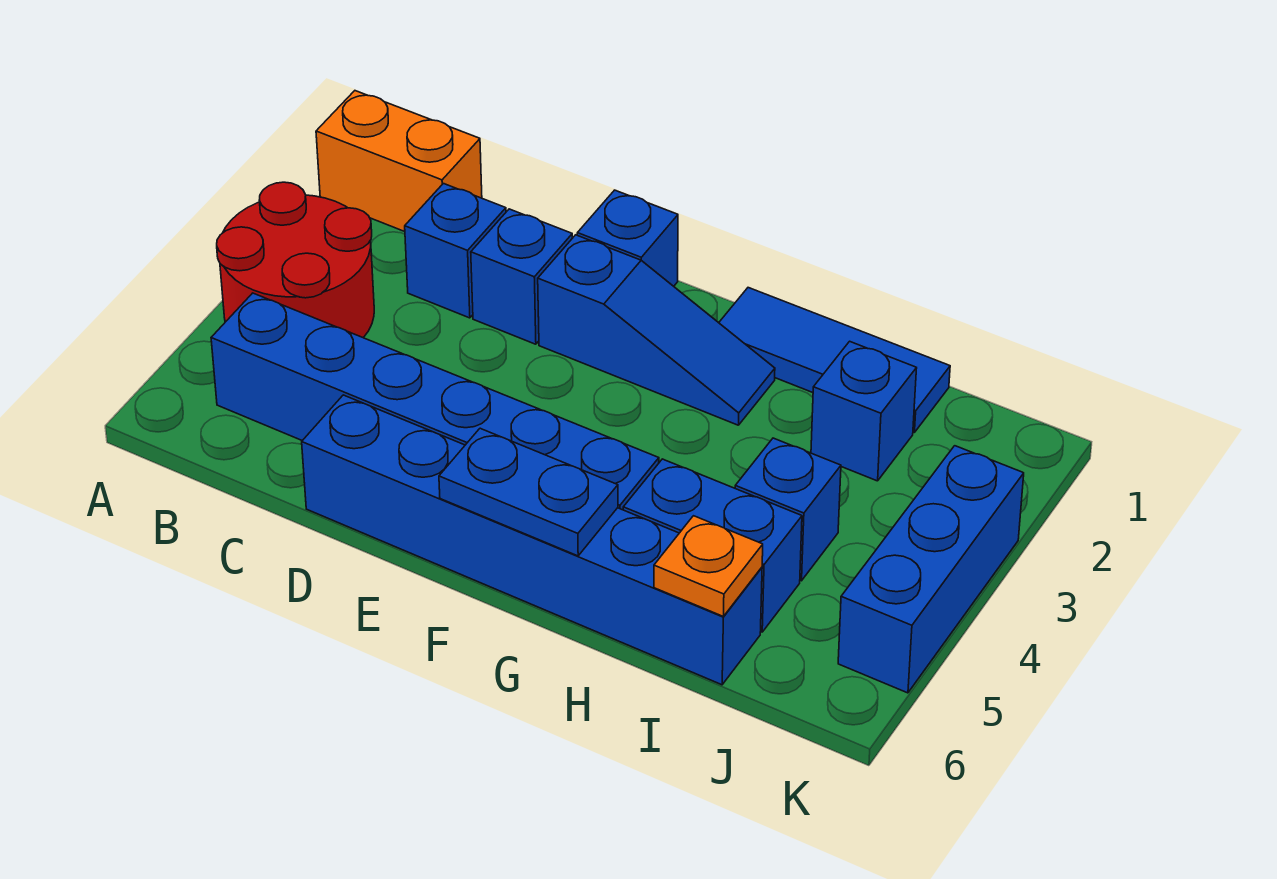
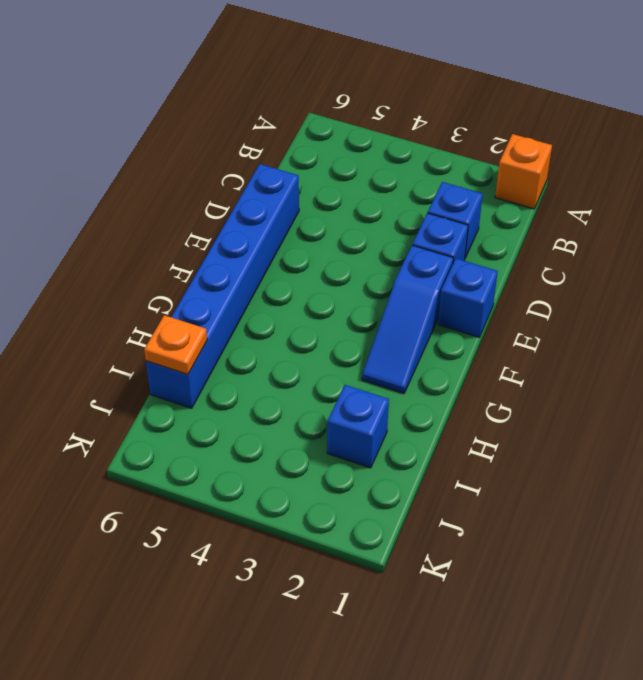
orange brick A1 level 1 -> orange brick A1:B1 level 1
none -> red round brick A3:B4 level 1
none -> blue brick B5:G5 level 1
none -> blue tile G1:I1 level 1

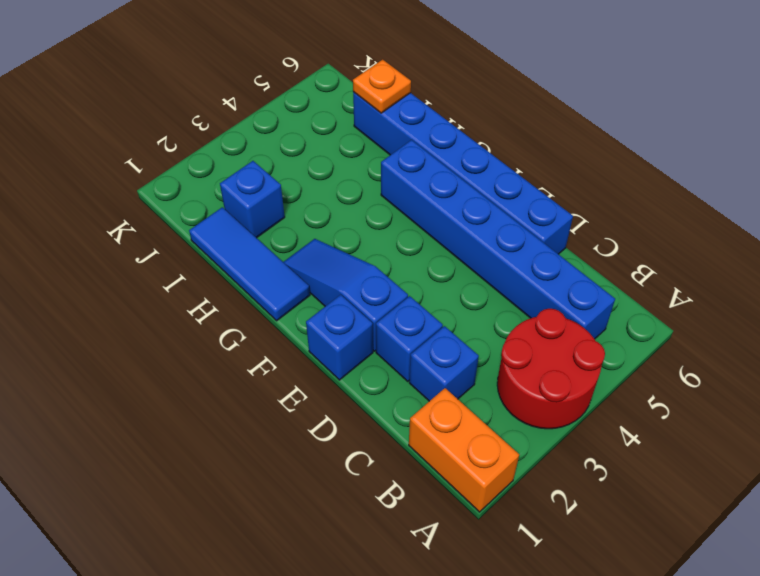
none -> blue brick H5:I5 level 1
none -> blue brick I4 level 1
none -> blue brick K3:K5 level 1

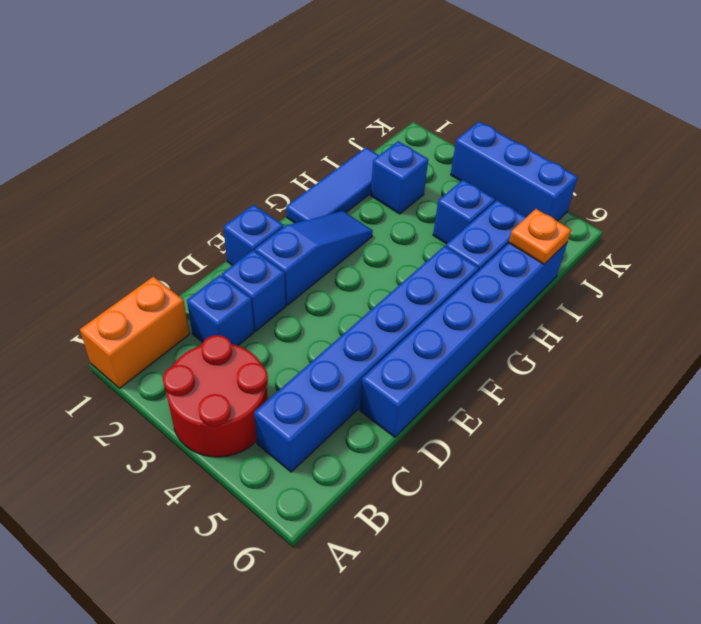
none -> blue plate F6:G6 level 2

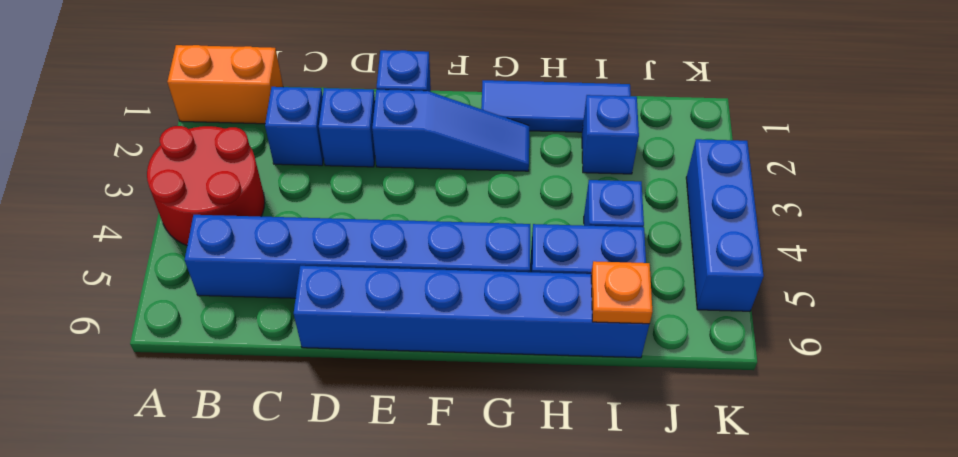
none -> blue plate F6:G6 level 2

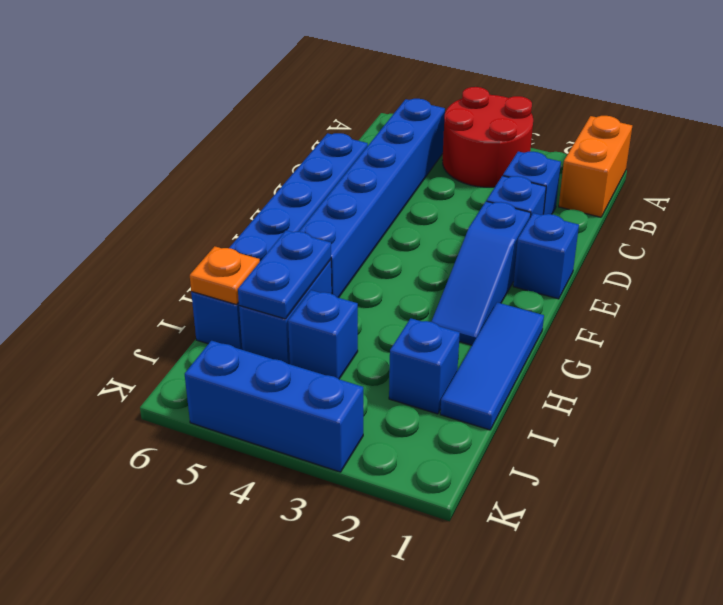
blue plate H5:I5 level 2 -> blue plate F6:G6 level 2

